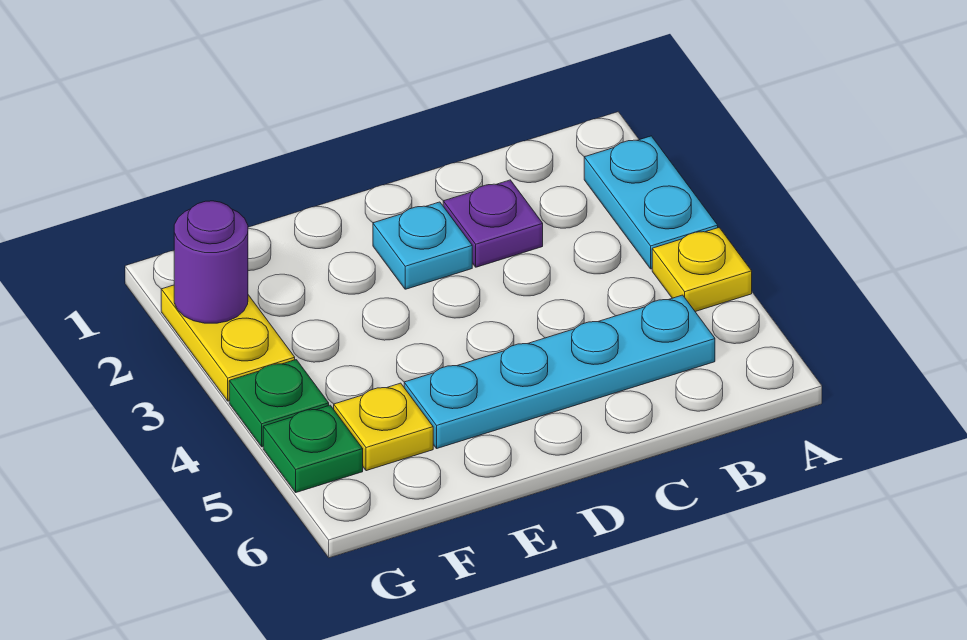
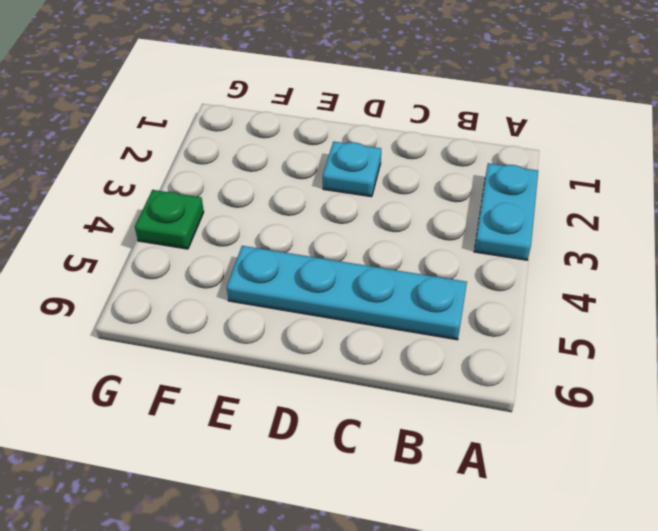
none -> yellow plate A4 level 1
none -> purple plate C2 level 1

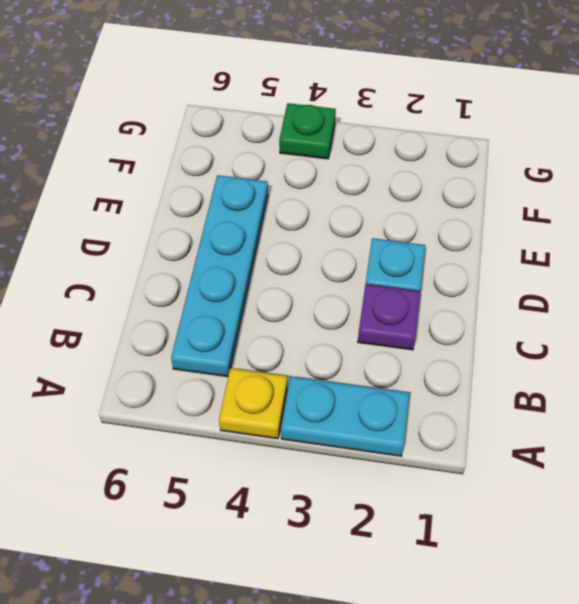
none -> yellow plate F5 level 1
none -> yellow plate G2:G3 level 1

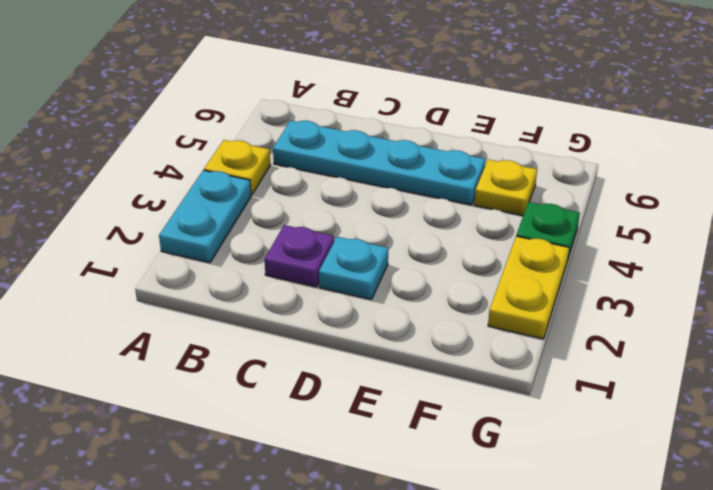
none -> green plate G5 level 1
none -> purple round brick G2 level 2

